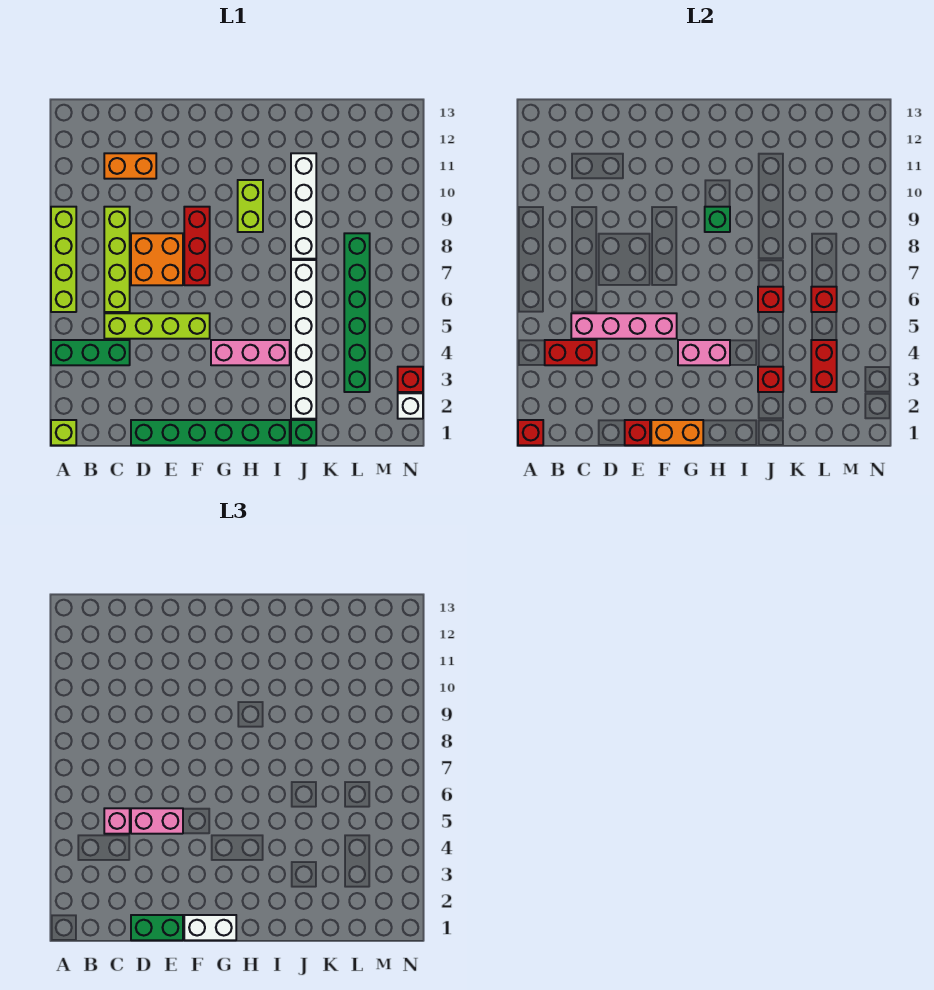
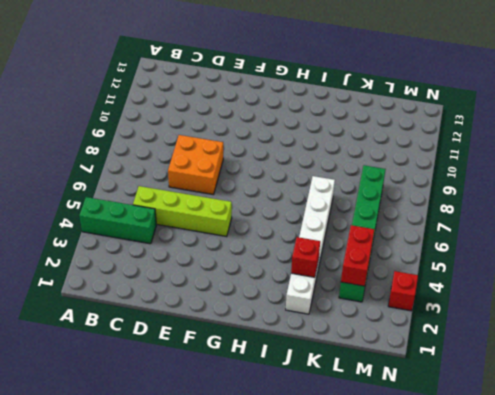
none -> lime brick A1 level 1
none -> lime brick A6:A9 level 1
none -> lime brick C6:C9 level 1
none -> orange brick C11:D11 level 1

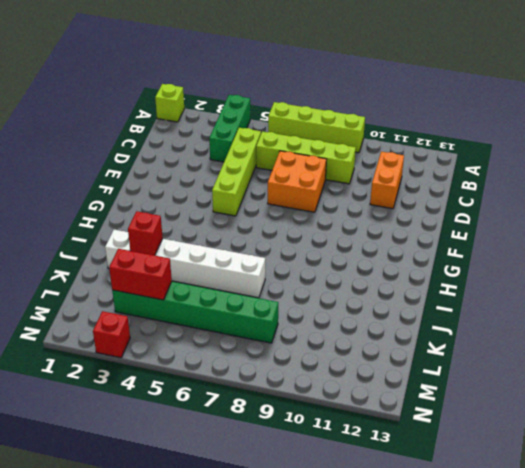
none -> green brick D1:I1 level 1
none -> red brick F7:F9 level 1
none -> pink brick G4:I4 level 1
none -> lime brick H9:H10 level 1

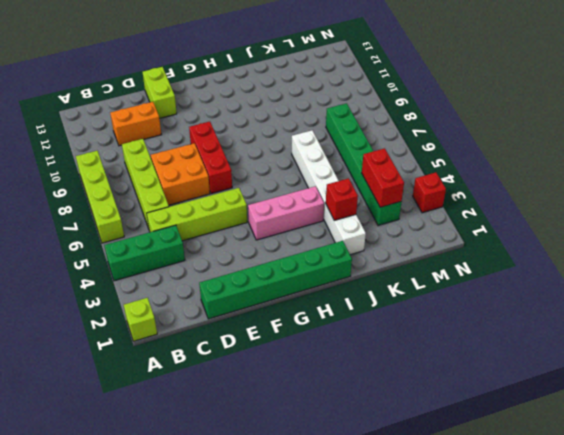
lime brick E12:E13 level 1 -> lime brick H9:H10 level 1
none -> green brick J1 level 1
none -> white brick J8:J11 level 1
none -> white brick N2 level 1
none -> red brick A1 level 2

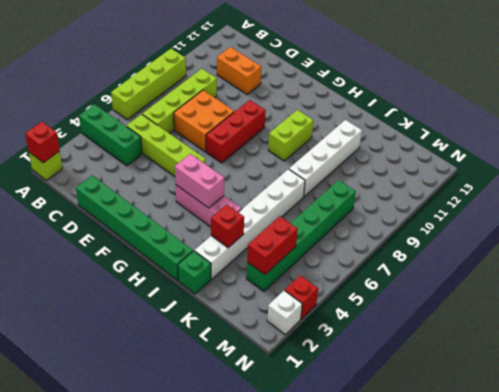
none -> red brick B4:C4 level 2
none -> pink brick C5:F5 level 2
none -> red brick E1 level 2
none -> orange brick F1:G1 level 2

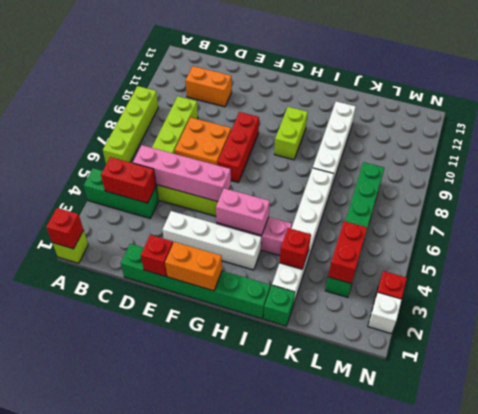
white brick E3:H3 level 1 -> none
none -> green brick H9 level 2
none -> red brick J6 level 2
none -> red brick L6 level 2
none -> pink brick C5 level 3

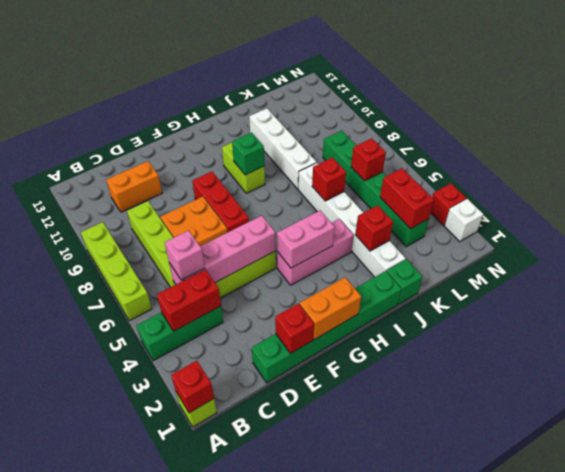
none -> green brick D1:E1 level 3
none -> pink brick D5:E5 level 3
none -> white brick F1:G1 level 3

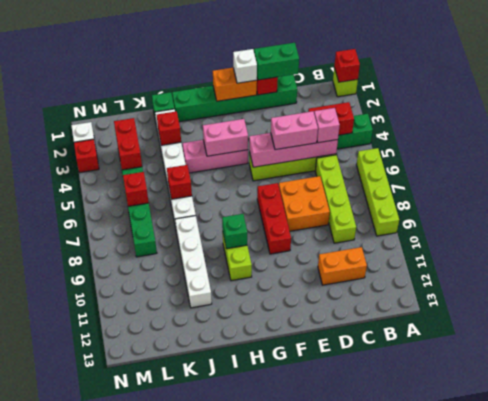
white brick F1 level 3 -> white brick F1:G1 level 3

